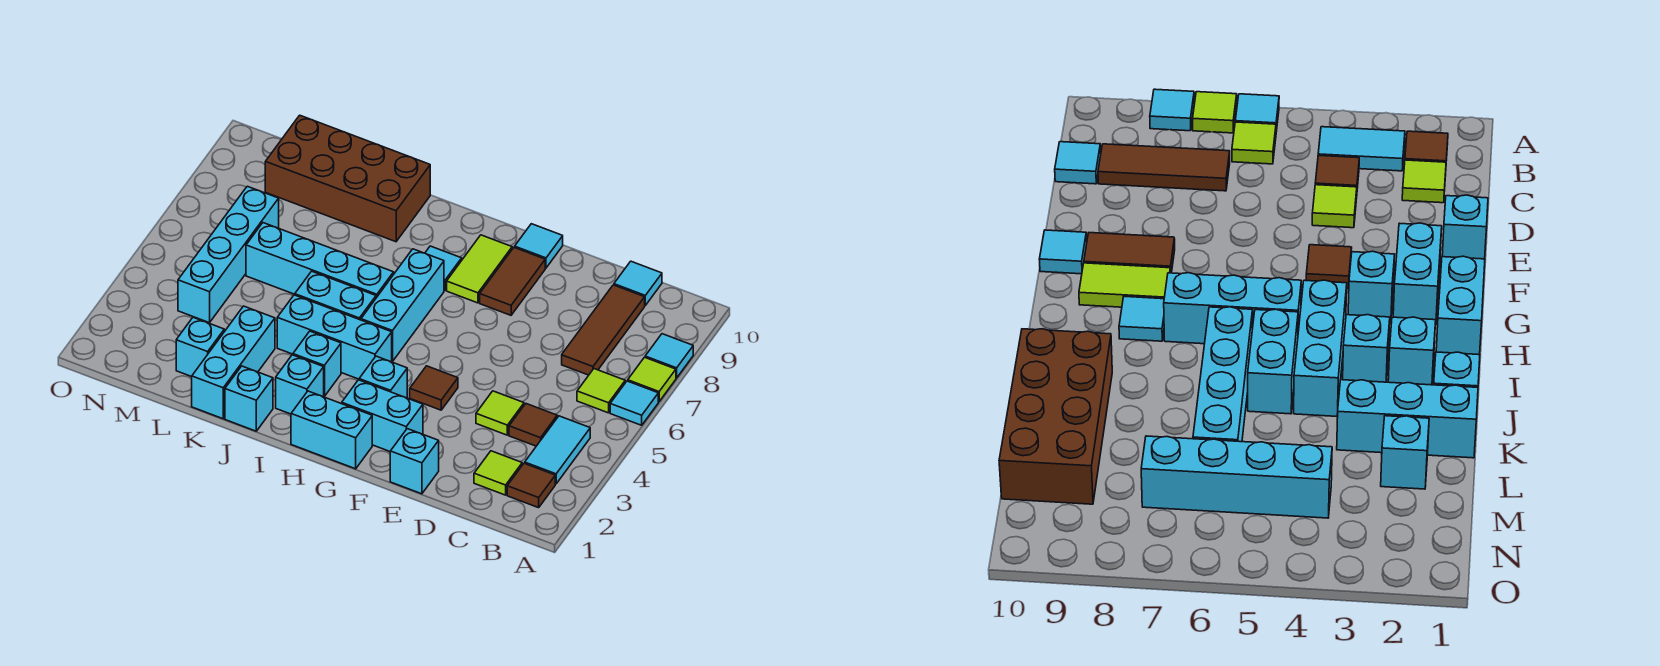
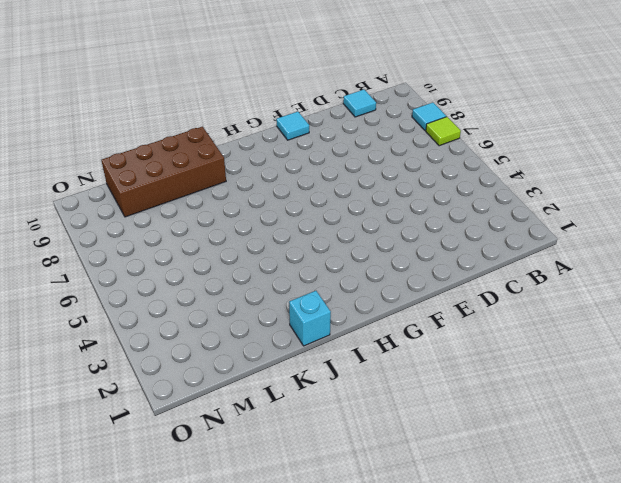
none -> cyan tile A6 level 1
none -> brown tile B2 level 1
none -> cyan tile B3:B4 level 1
none -> lime tile B6 level 1

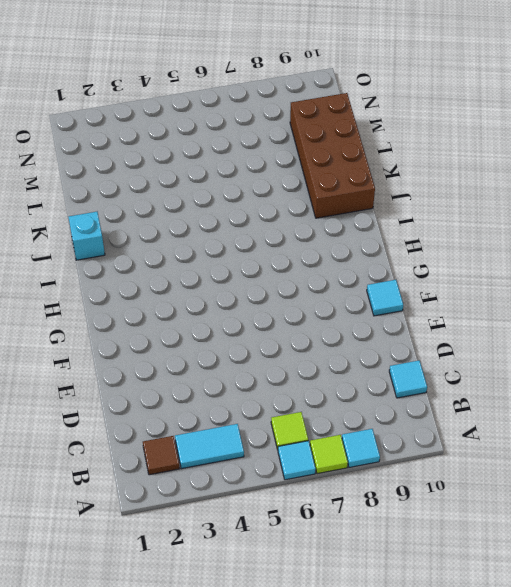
none -> lime tile C2 level 1
none -> brown tile C4 level 1
none -> brown tile C7:C9 level 1
none -> lime tile D4 level 1

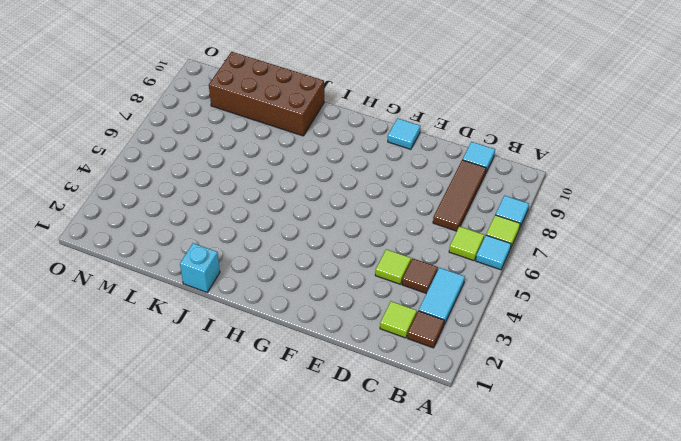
none -> cyan brick E1 level 1
none -> cyan brick F2:G2 level 1
none -> brown tile F4 level 1
none -> brown tile F8:F9 level 1

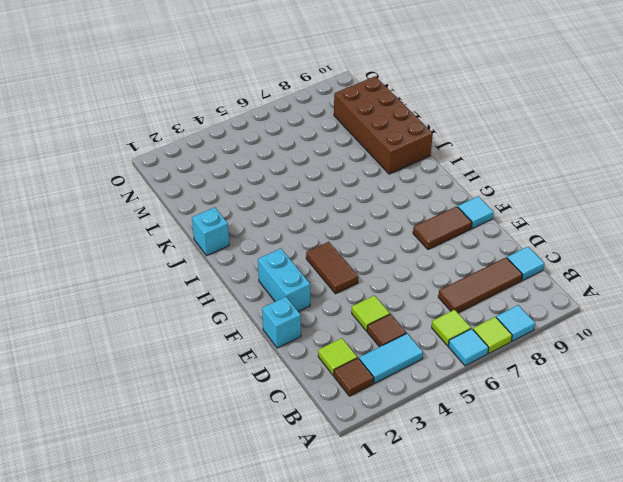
brown tile F4:G4 level 1 -> brown tile F4 level 1
none -> cyan brick G1:H1 level 1
none -> cyan brick G3 level 1
none -> lime tile G8:G9 level 1
none -> cyan brick H4:J4 level 1

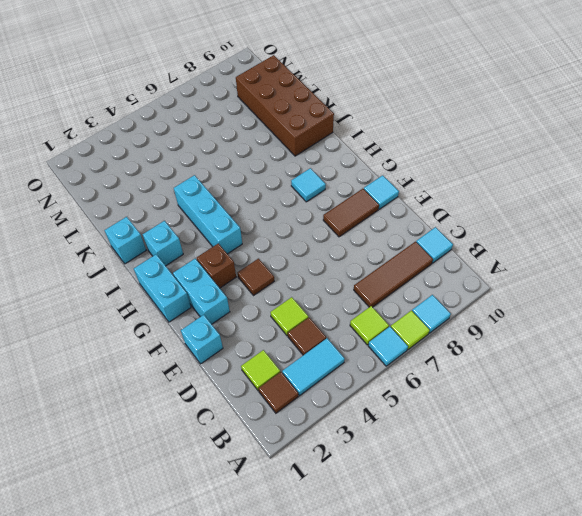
brown brick G3 level 1 -> cyan brick G3 level 1
none -> lime tile G8:G9 level 1
none -> cyan brick H5:H7 level 1
none -> cyan brick I3 level 1
none -> cyan brick I5:J5 level 1

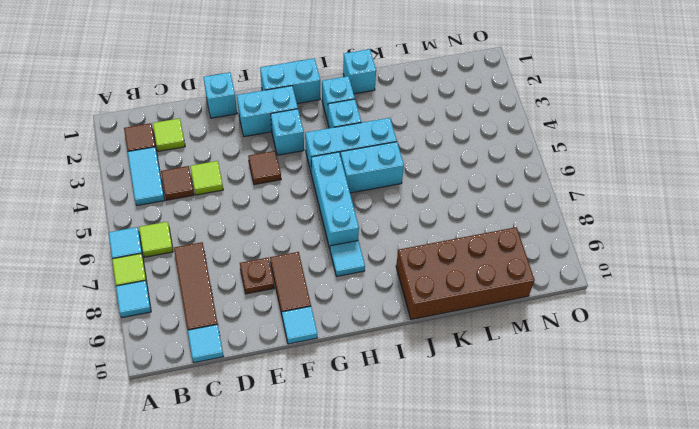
brown plate E8 level 1 -> none
none -> lime tile G8:G9 level 1
none -> cyan brick I6:L6 level 1
none -> cyan brick K1:K3 level 1
none -> cyan brick L2 level 1

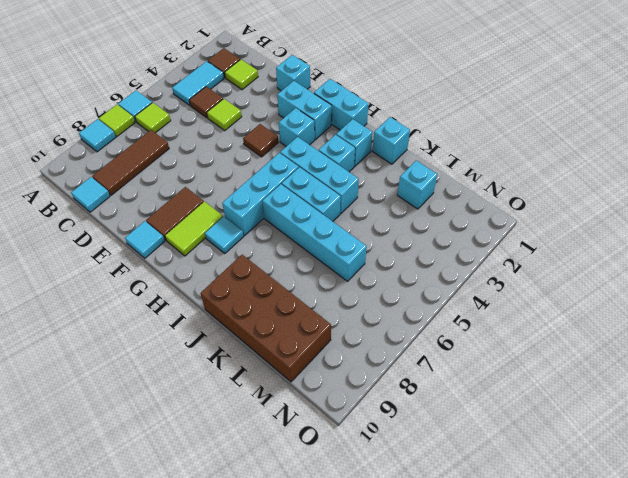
none -> cyan brick K1:K3 level 1
none -> cyan brick M4:M7 level 1

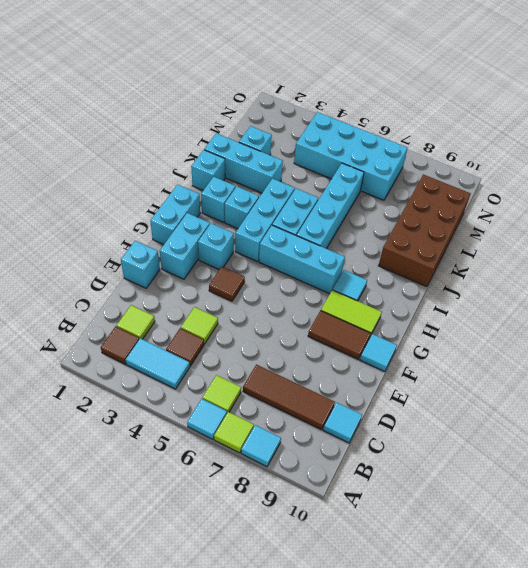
cyan brick M4:N7 level 1 -> cyan brick M4:M7 level 1

